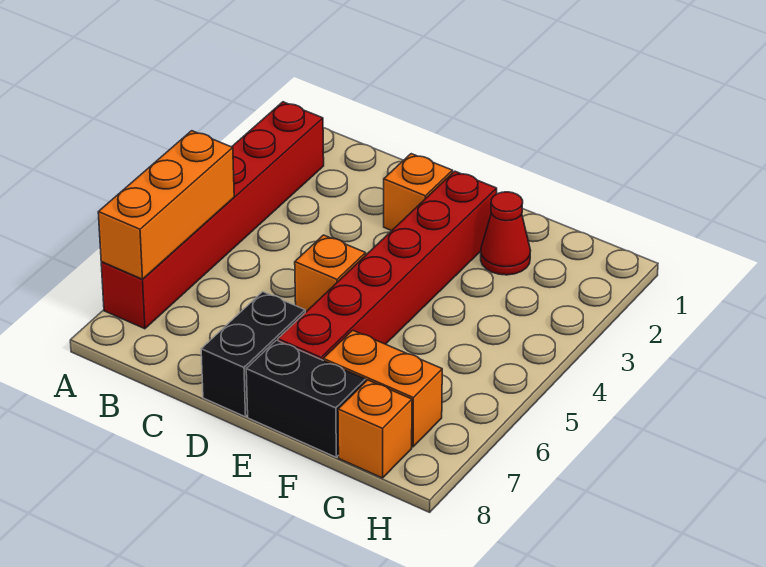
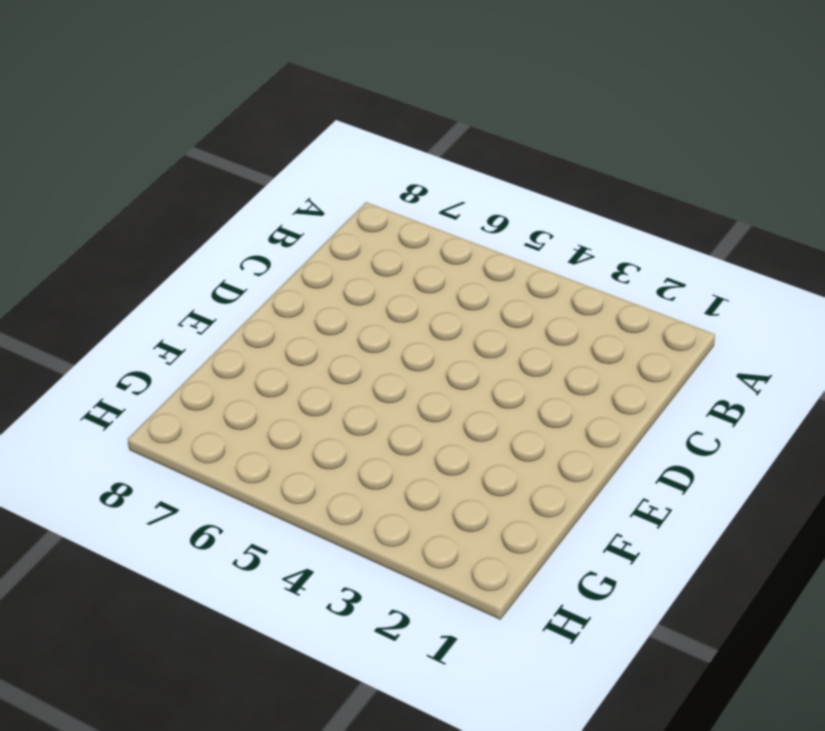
none -> red brick A2:A7 level 1
none -> orange brick D2 level 1

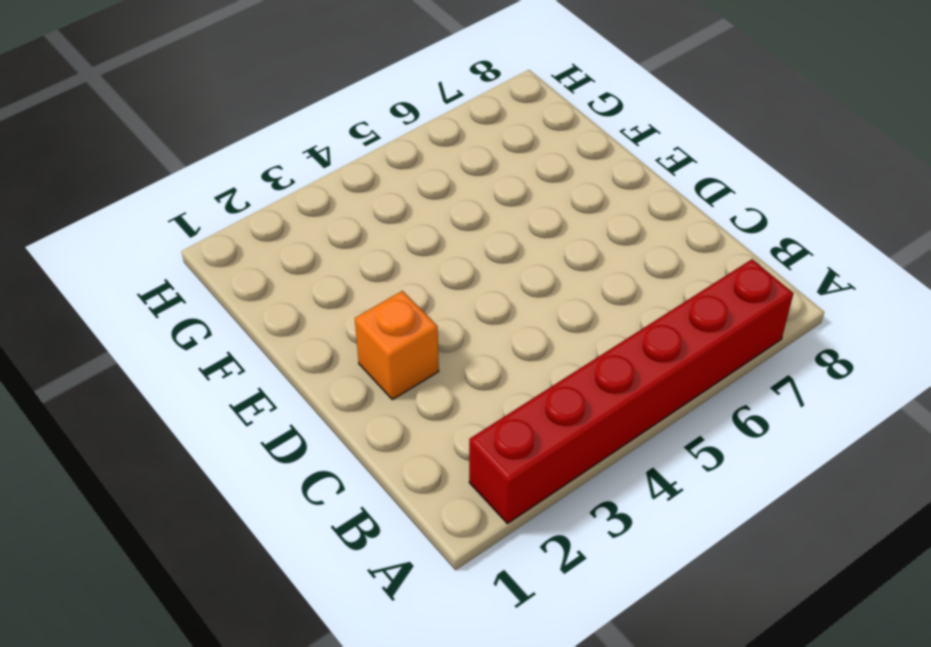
none -> orange brick D5 level 1
none -> black brick D7:D8 level 1

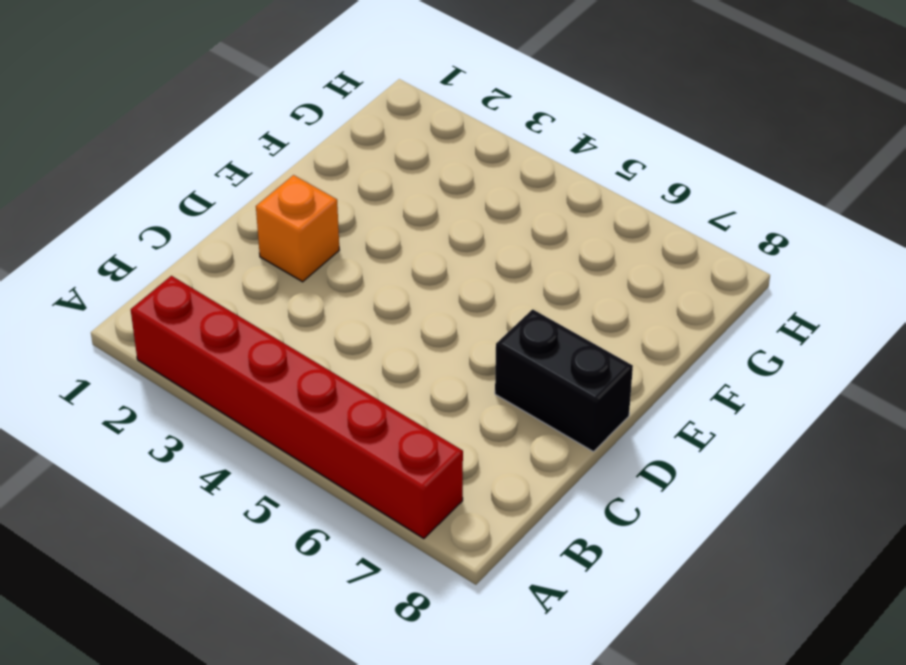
none -> orange brick D5 level 1
none -> red brick E2:E7 level 1

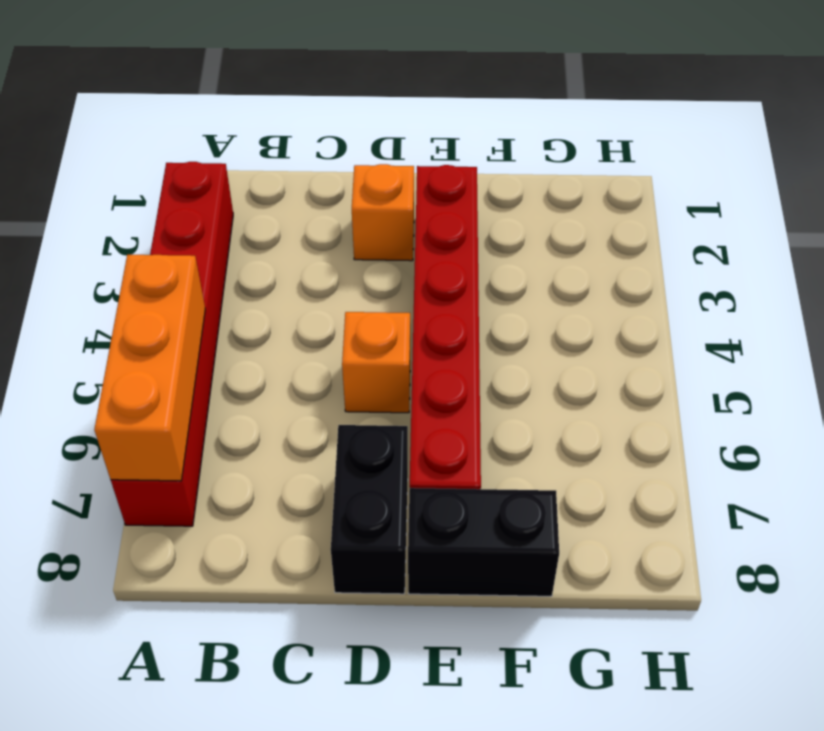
none -> red cone F2 level 1
none -> orange brick F7:G7 level 1

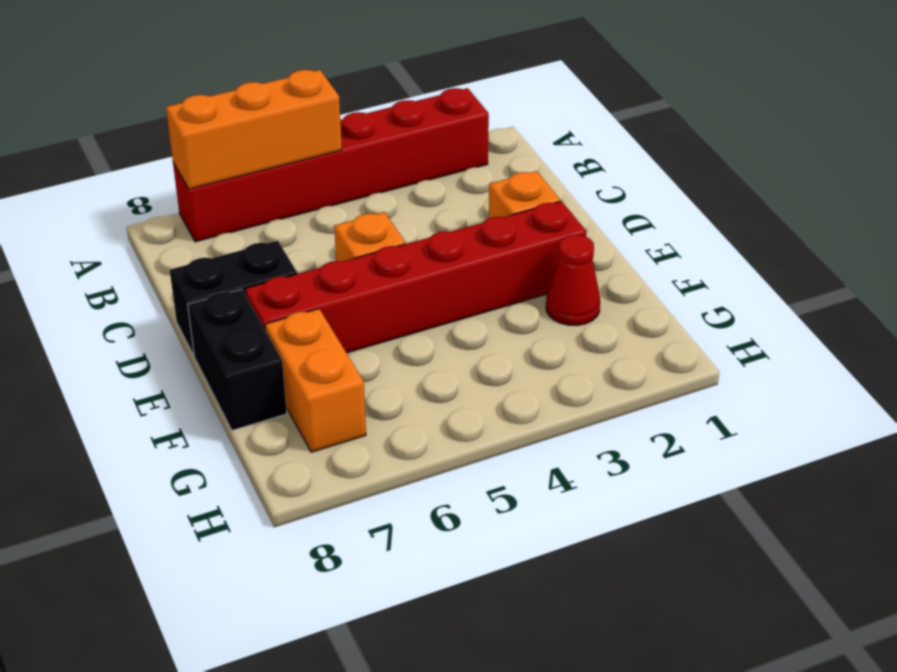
none -> orange brick G8 level 1

